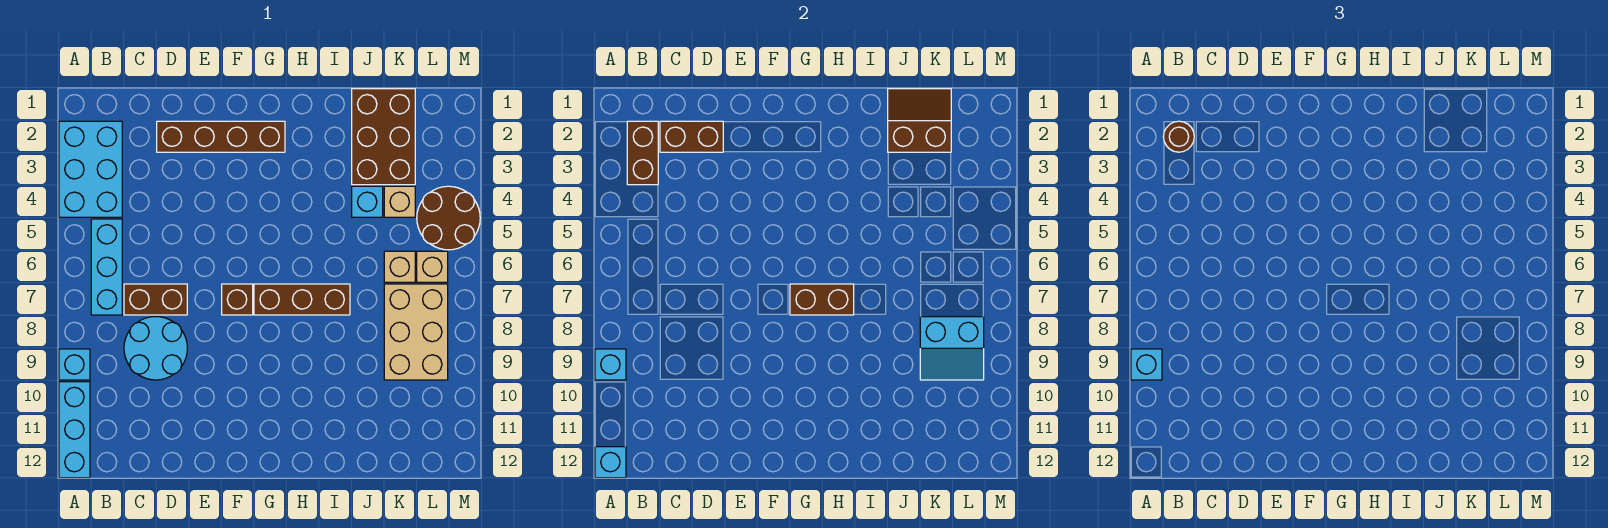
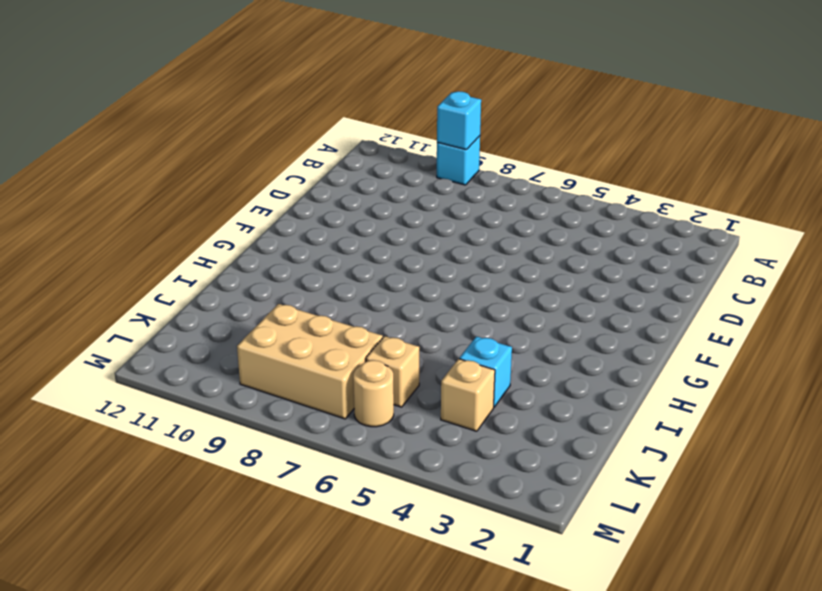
tan round brick L6 level 1 -> tan brick L6 level 1
none -> cyan brick A2:B4 level 1
none -> cyan brick A10:A12 level 1
none -> cyan brick B5:B7 level 1

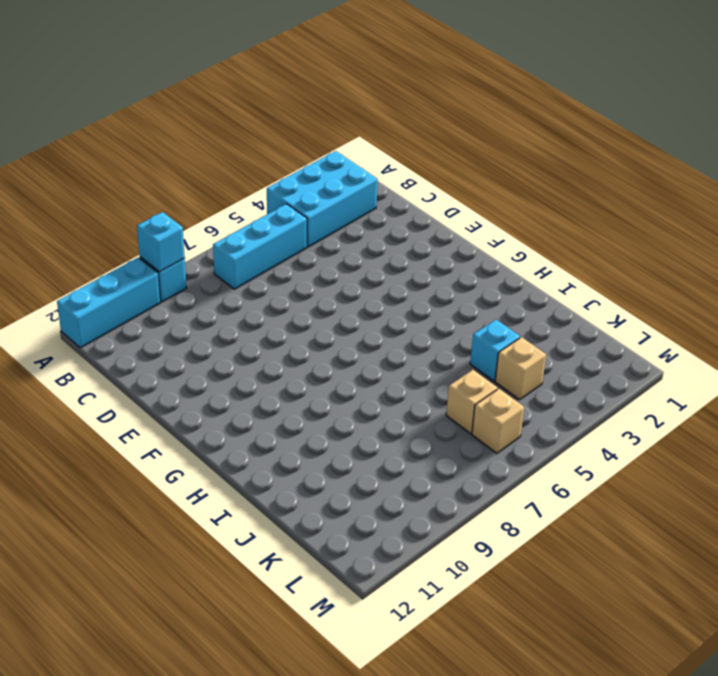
none -> brown brick C7:D7 level 1
none -> cyan round brick C8:D9 level 1
none -> brown brick D2:G2 level 1

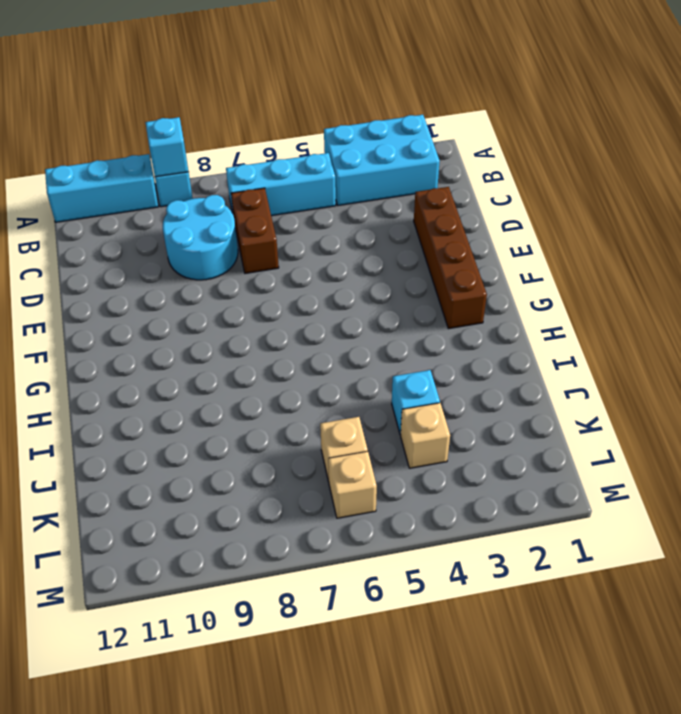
none -> brown brick F7 level 1
none -> brown brick G7:I7 level 1
none -> brown brick J1:K3 level 1

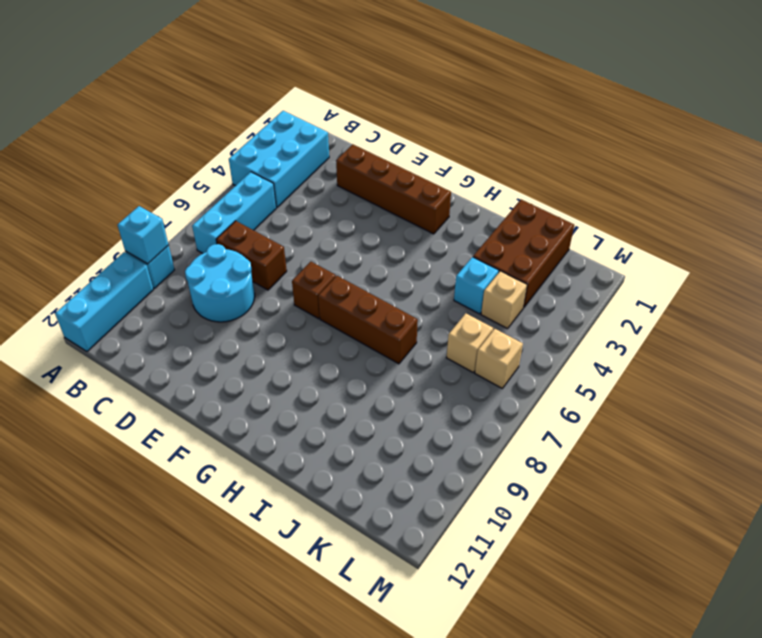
none -> tan brick K7:L9 level 1
none -> brown round brick L4:M5 level 1
none -> cyan brick A12 level 2

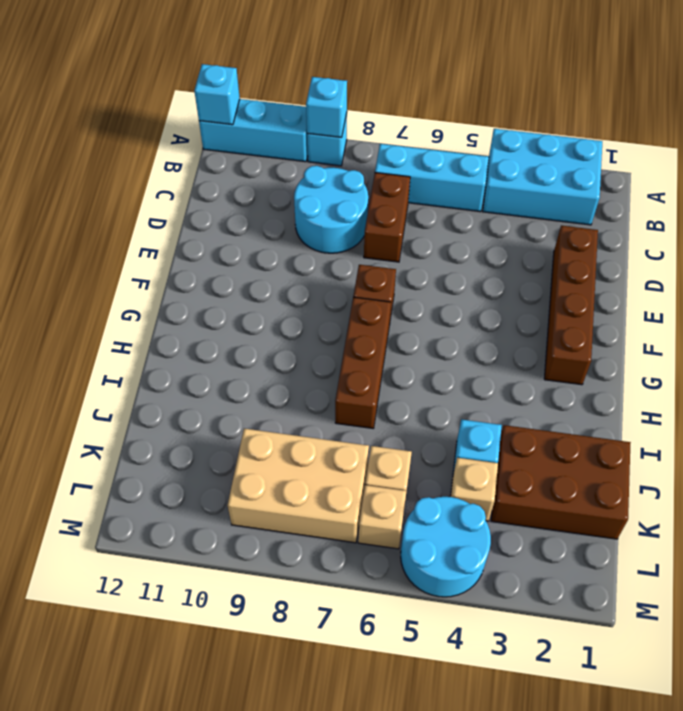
cyan round brick L4:M5 level 1 -> brown round brick L4:M5 level 1
none -> brown brick B2:B3 level 2
none -> brown brick C2:D2 level 2
none -> brown brick G7:H7 level 2

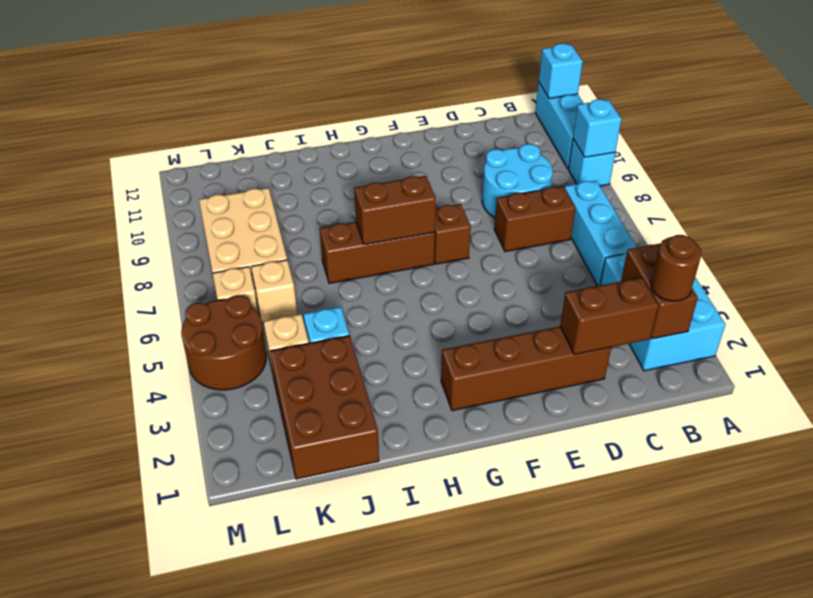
none -> brown slope J1:K2 level 2 top 2
none -> cyan slope K8:L9 level 2 top 8
none -> cyan brick A9 level 3

